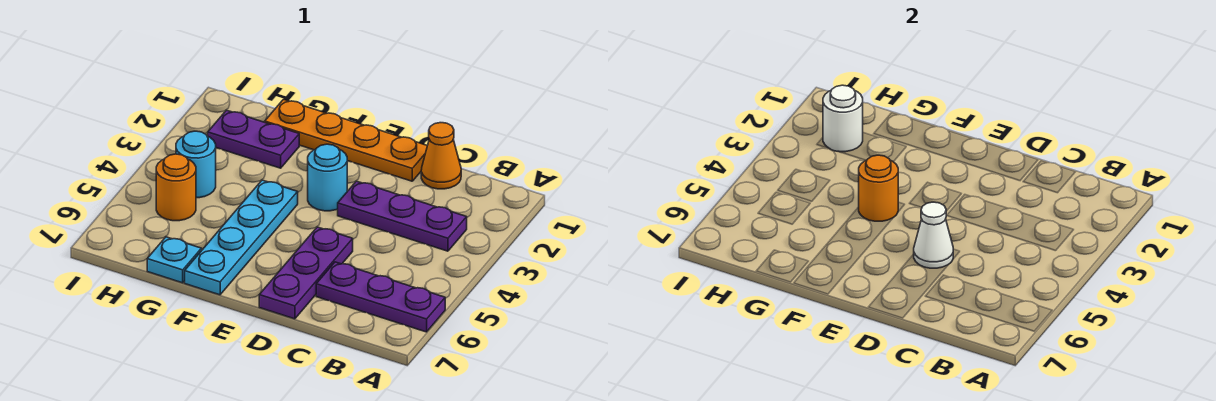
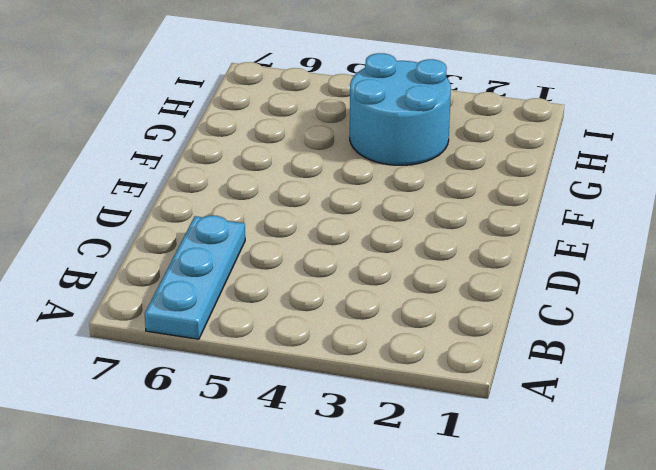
cyan plate A6:C6 level 1 -> purple plate A6:C6 level 1
cyan round brick G3:H4 level 1 -> cyan round brick H4 level 1
none -> purple plate B3:D3 level 1
none -> orange cone C1 level 1
none -> orange plate D1:G1 level 1

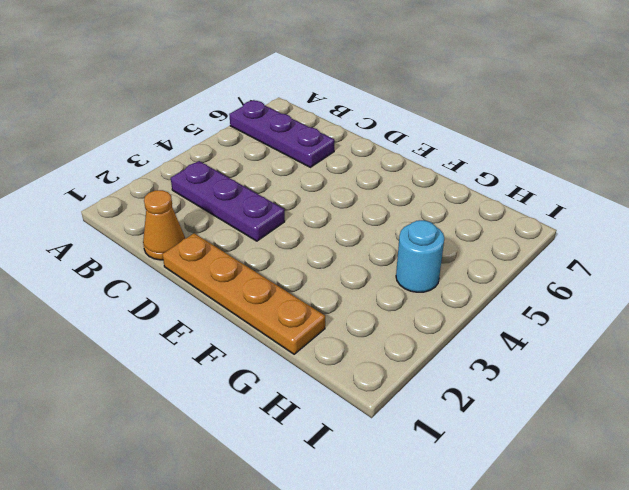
none -> purple plate D5:D7 level 1
none -> cyan round brick E3 level 1
none -> cyan plate F4:F7 level 1

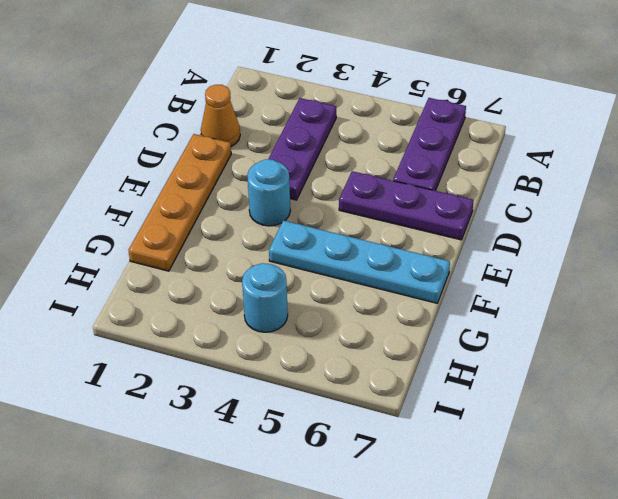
none -> purple plate G2:H2 level 1
none -> cyan plate G7 level 1
none -> orange round brick H5 level 1

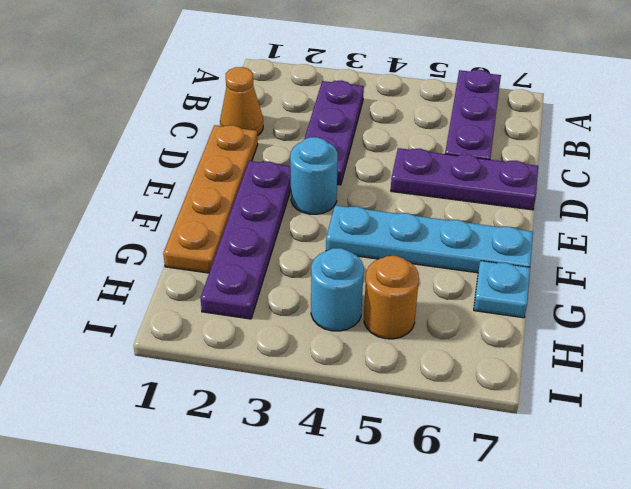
purple plate E2:H2 level 1 -> purple plate G2:H2 level 1
none -> white cone D5 level 2
none -> orange round brick F4 level 2
none -> white round brick H2 level 2

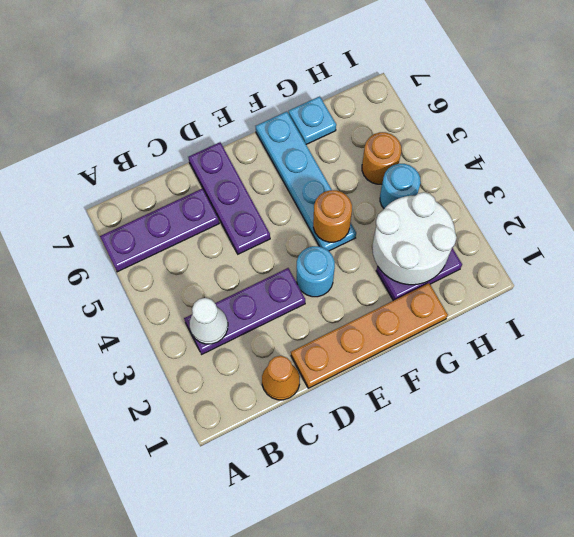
white cone B3 level 2 -> white cone D5 level 2
white round brick G2:H3 level 2 -> white round brick H2 level 2

